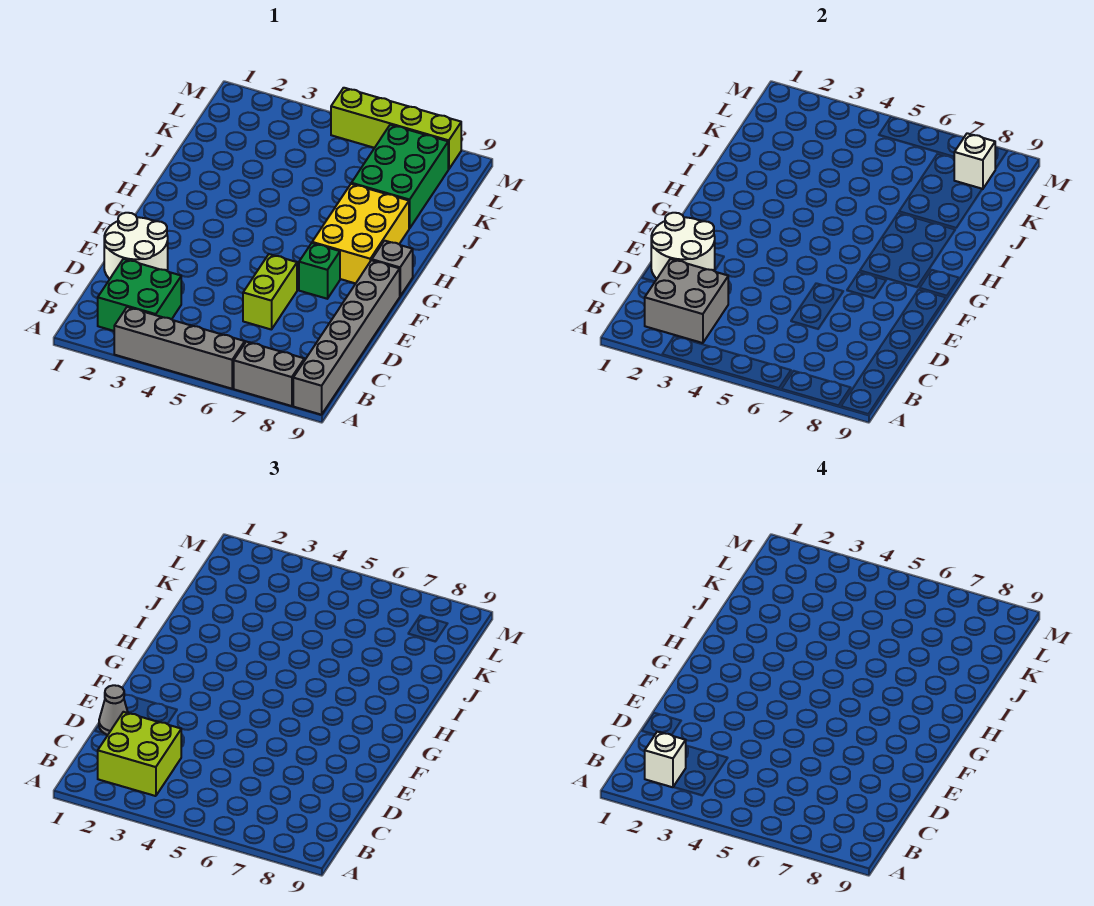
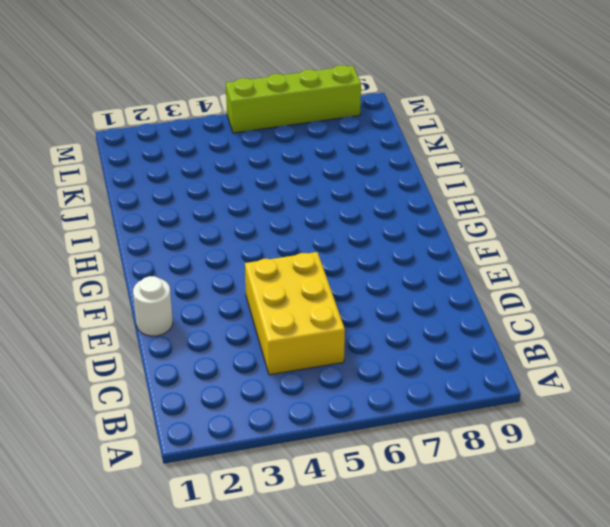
yellow brick C4:E5 level 1 -> yellow brick G7:I8 level 1
white round brick E1 level 1 -> white round brick D1:E2 level 1
none -> grey brick A3:A6 level 1
none -> grey brick A7:A8 level 1
none -> grey brick A9:F9 level 1

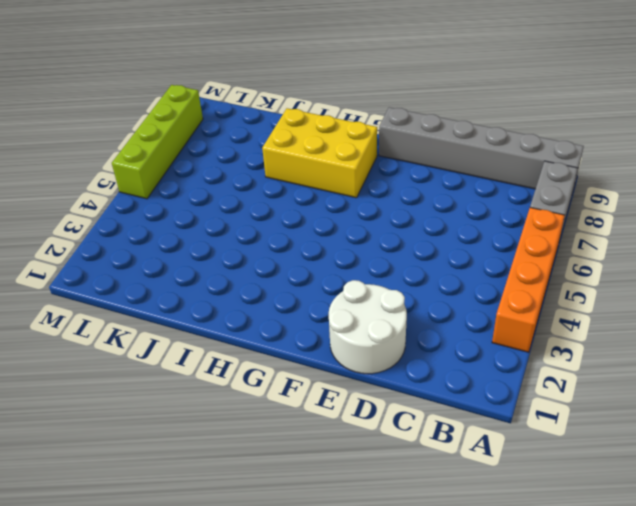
orange brick A3:A6 level 1 -> grey brick A3:A6 level 1
none -> green brick B2:C3 level 1
none -> lime brick D6:E6 level 1
none -> green brick F7 level 1

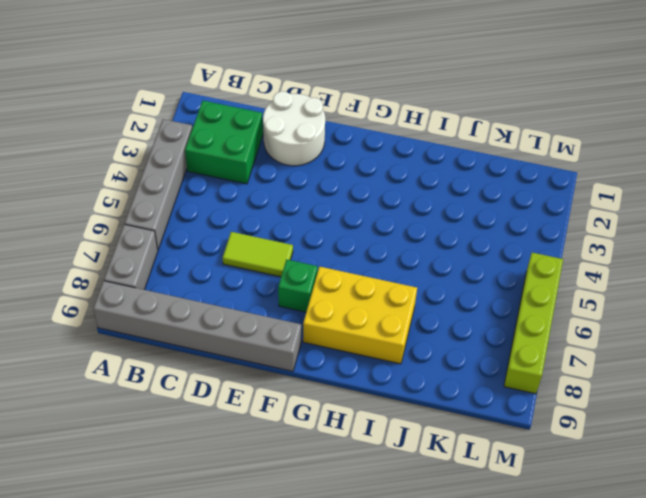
lime tile D6:E6 level 1 -> lime brick D6:E6 level 1
none -> grey brick G9 level 1
none -> green brick J7:L8 level 1
none -> grey brick B2:C3 level 2

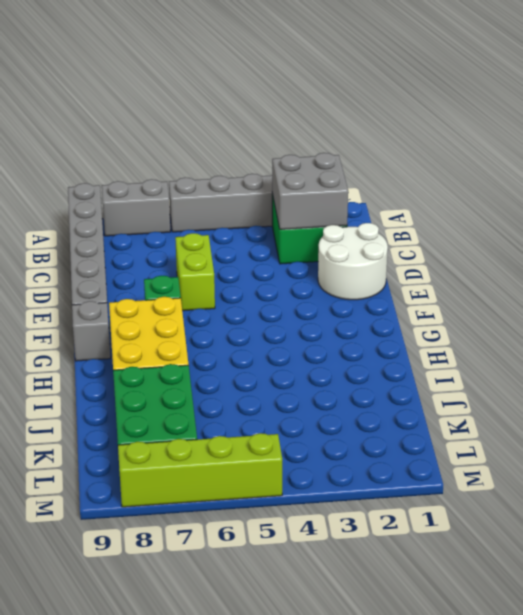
none -> white round brick D1:E2 level 2
none -> white brick L8 level 2
none -> lime brick B2:C3 level 3

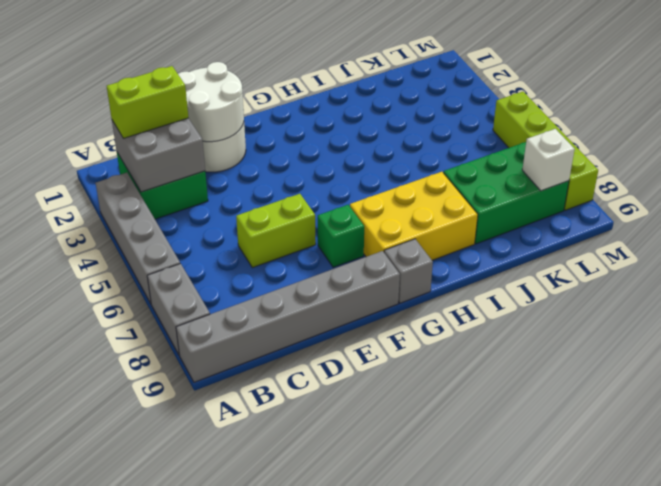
lime brick B2:C2 level 3 -> lime brick B2:C3 level 3
none -> grey cone D1 level 3
none -> white brick B2 level 4

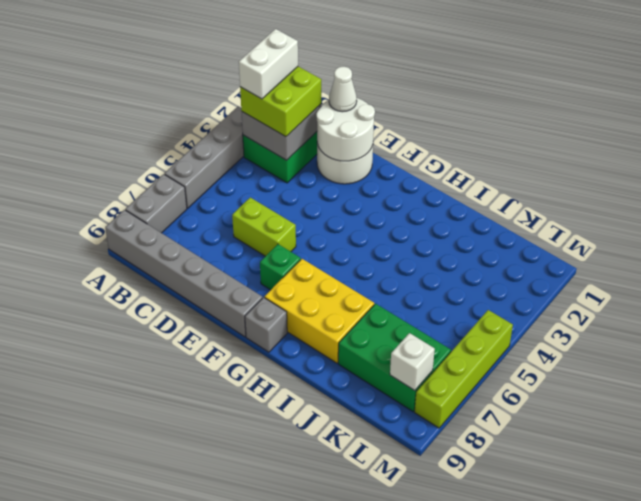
white brick B2:B3 level 4 -> white brick B2 level 4
white cone D1 level 3 -> grey cone D1 level 3

